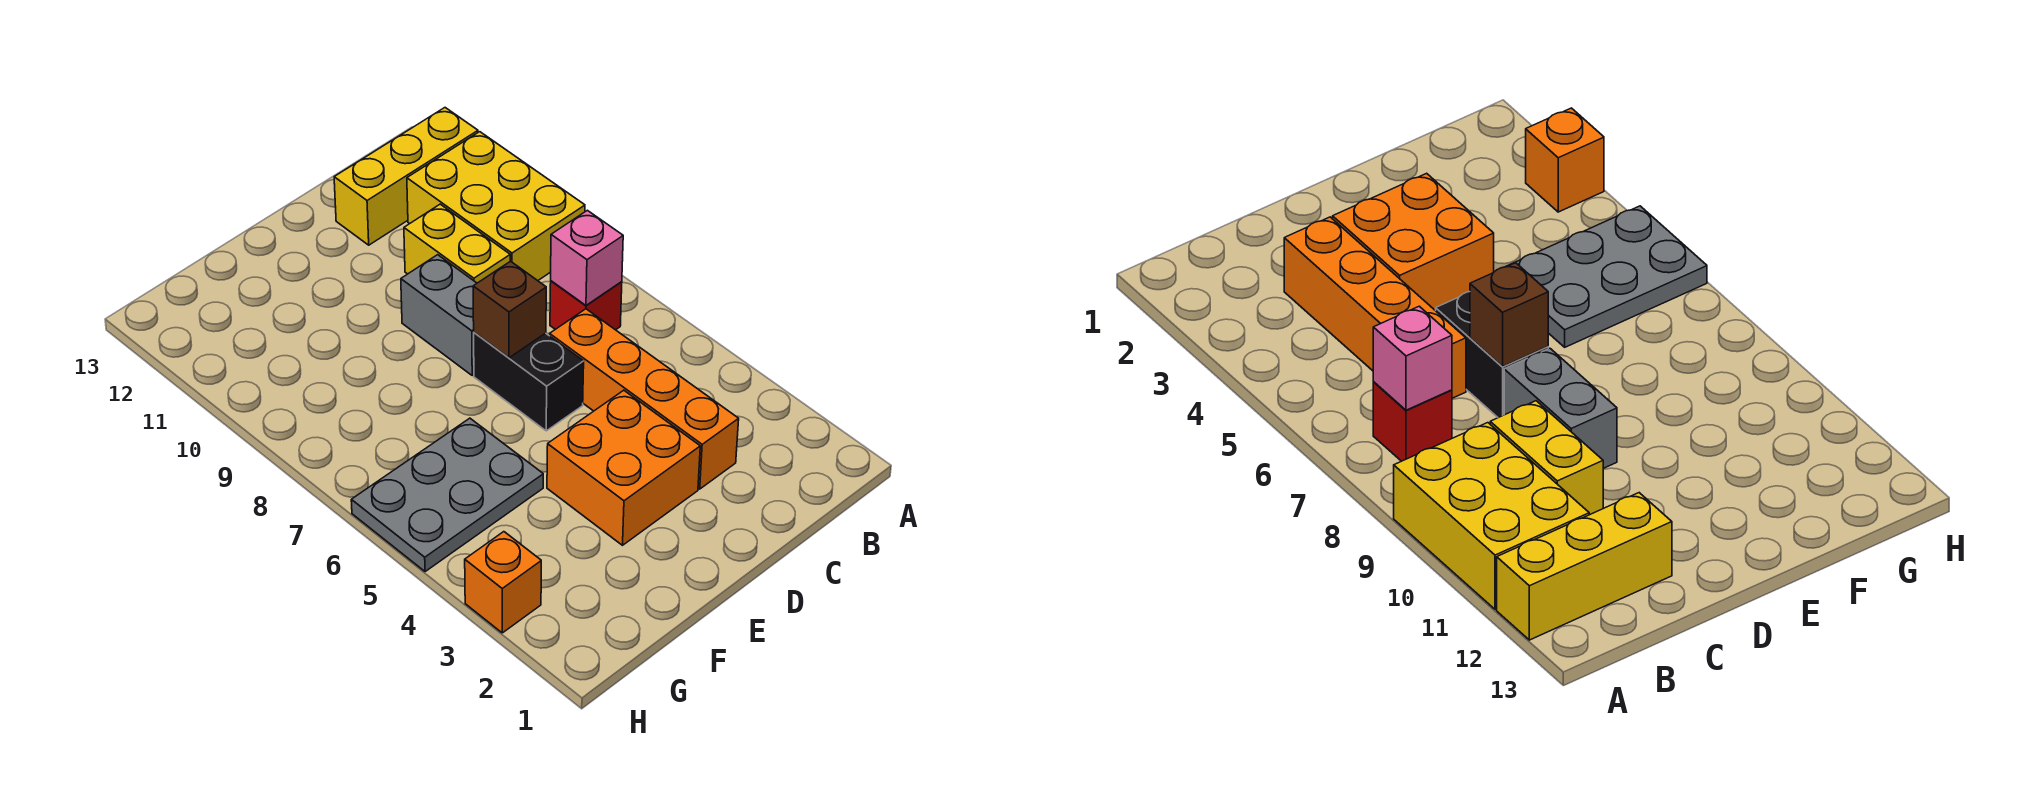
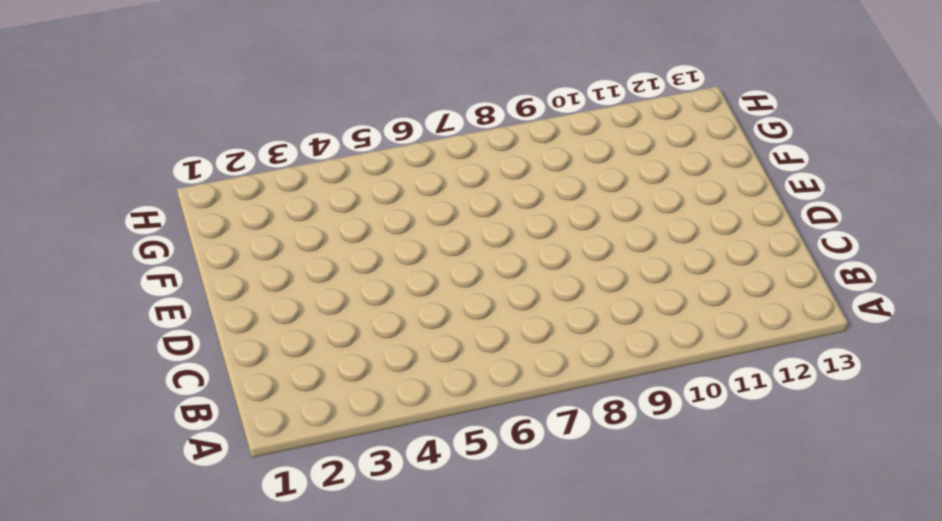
none -> yellow brick A9:B11 level 1
none -> yellow brick A12:C12 level 1
none -> red brick B7 level 1

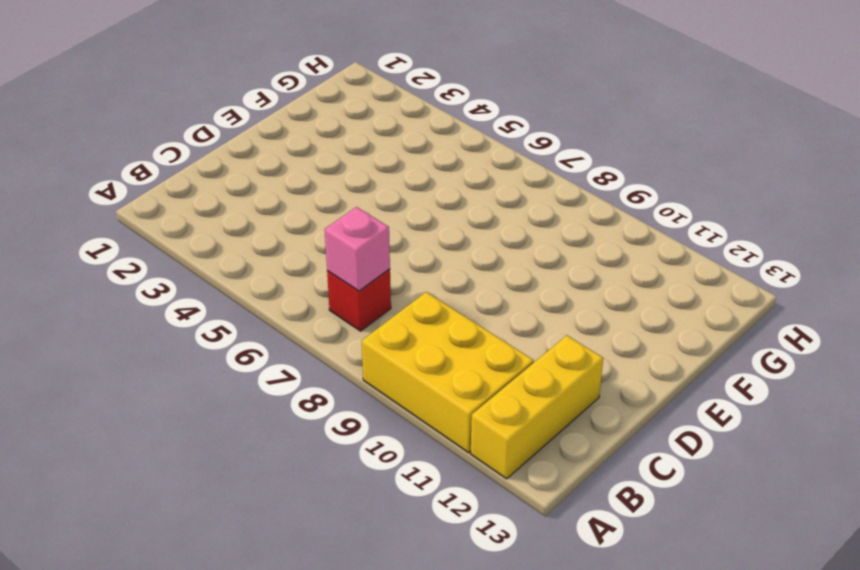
none -> orange brick C3:C6 level 1
none -> yellow brick C9:C10 level 1
none -> orange brick D3:E4 level 1

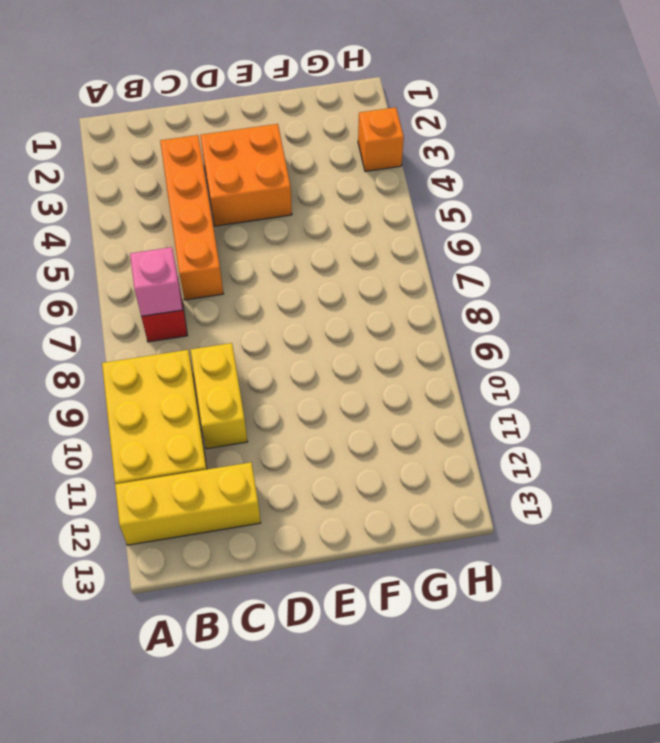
none -> black brick D6:D7 level 1
none -> grey brick D8:D9 level 1
none -> grey plate F5:H6 level 1

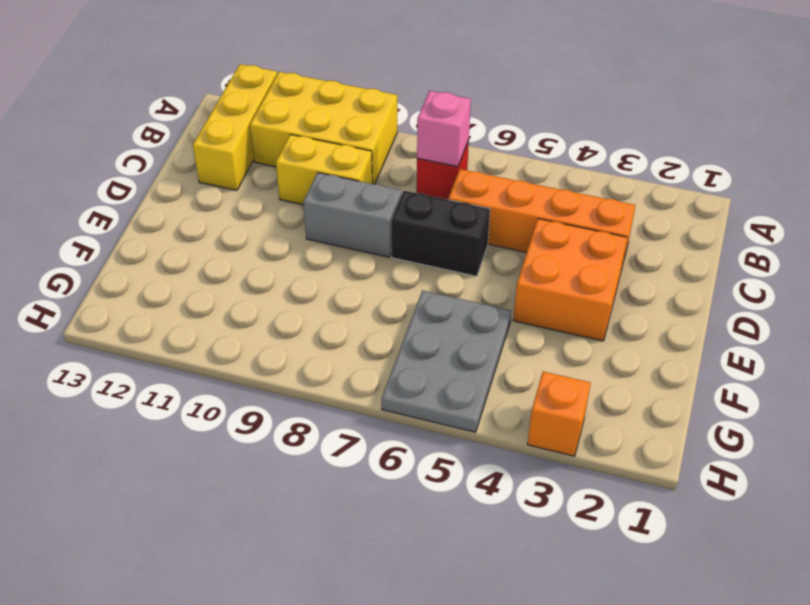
none -> brown brick D7 level 2

